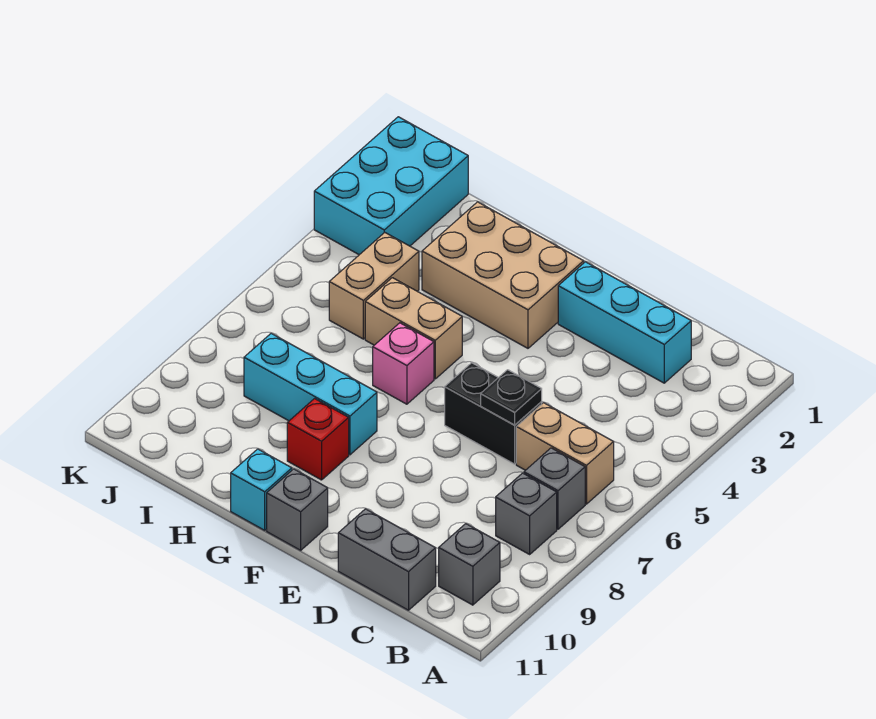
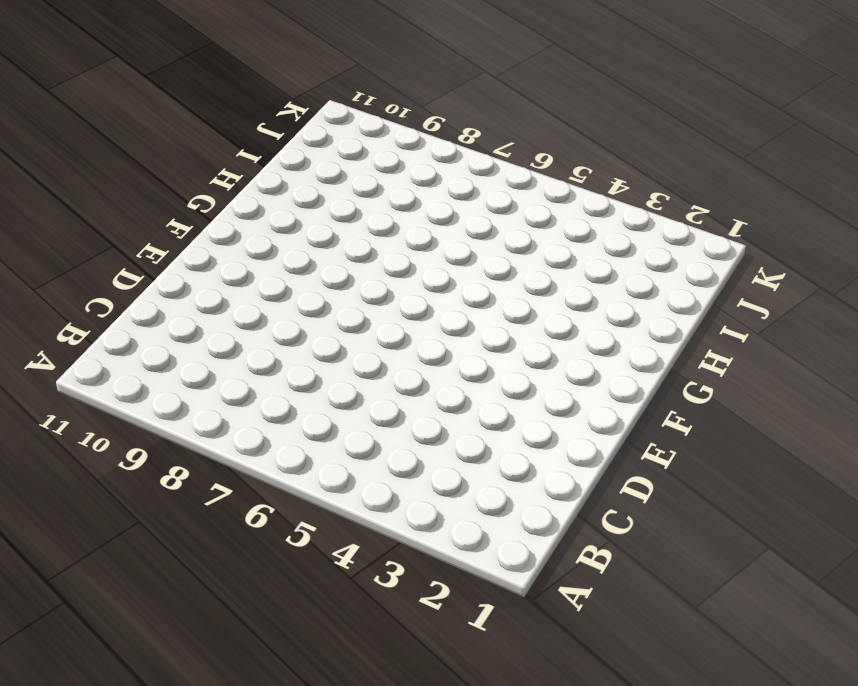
none -> tan brick B6:C6 level 1
none -> grey brick B7 level 1
none -> grey brick B8 level 1

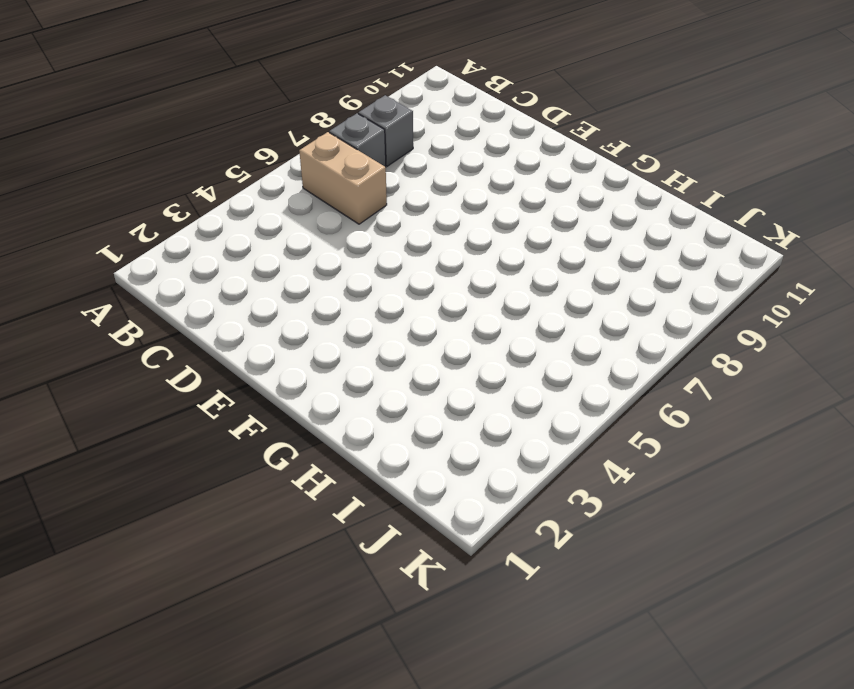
none -> grey brick B10 level 1
none -> cyan brick C2:E2 level 1
none -> grey brick C11:D11 level 1

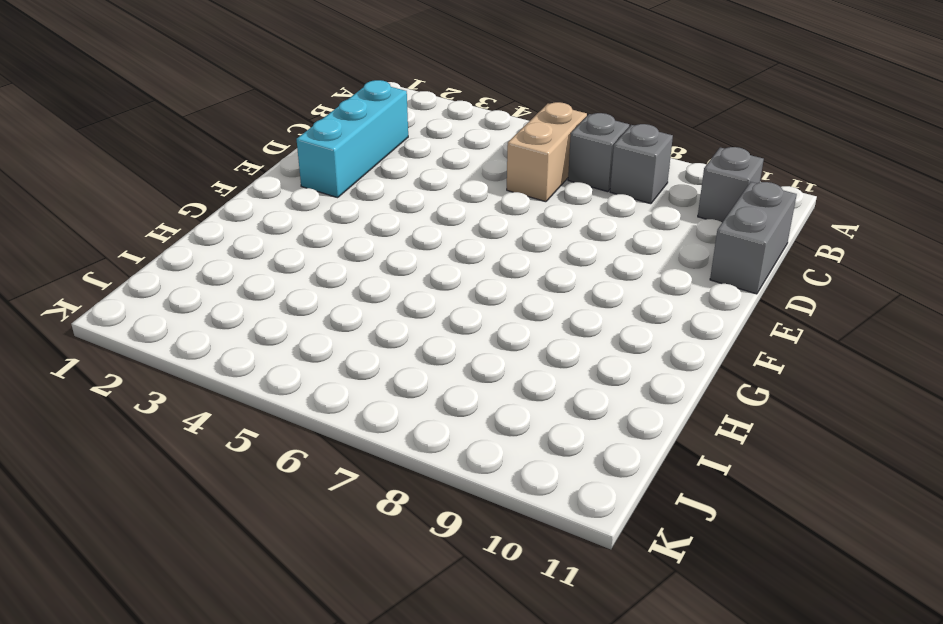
none -> black brick D6:E6 level 1
none -> tan brick F2:H3 level 1
none -> grey brick F11 level 1

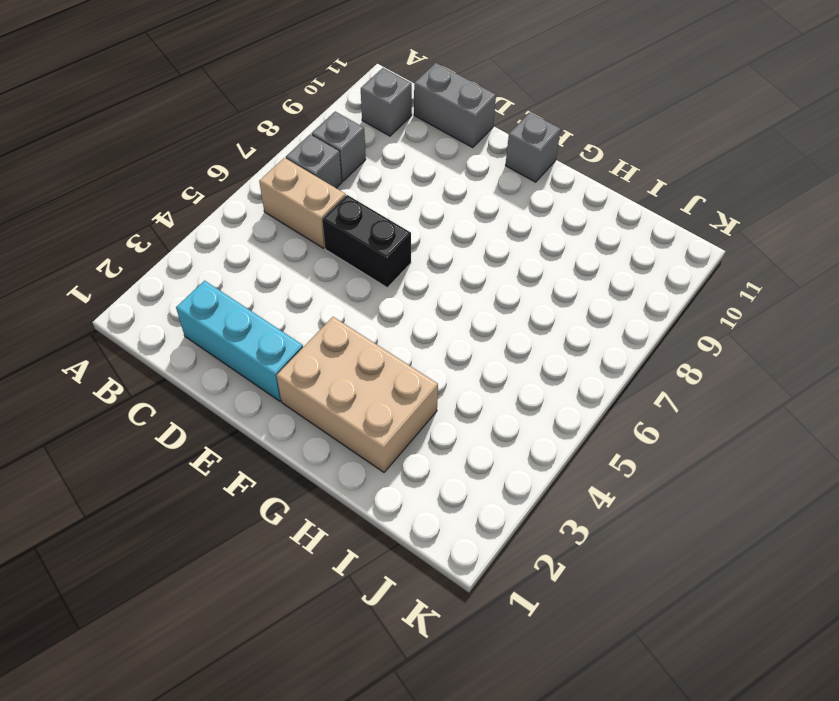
none -> tan brick G5:H5 level 1
none -> pink brick G6 level 1
none -> cyan brick G8:I8 level 1

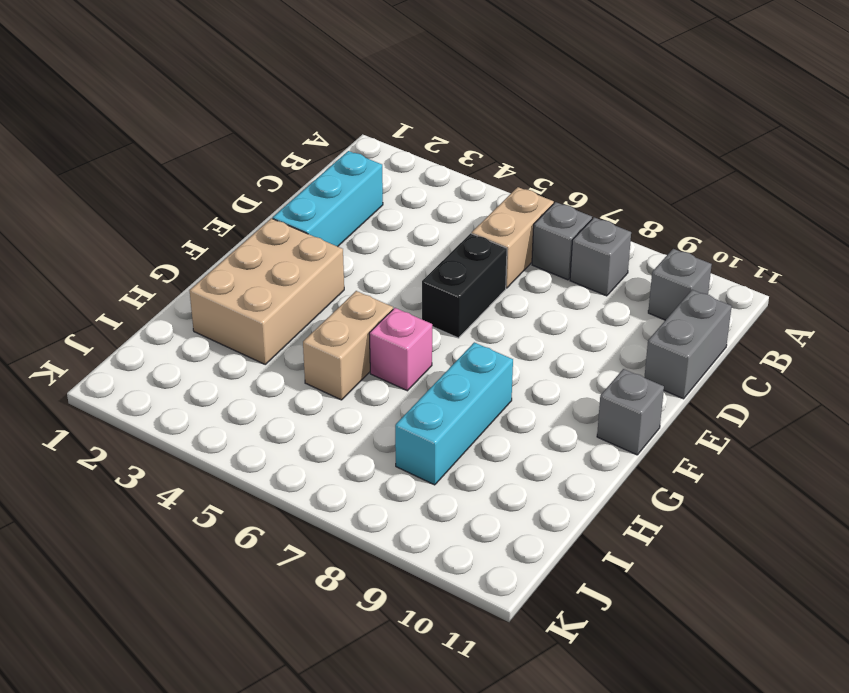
none -> red brick G9 level 1
none -> cyan brick G11 level 1
none -> tan brick I4:I5 level 1

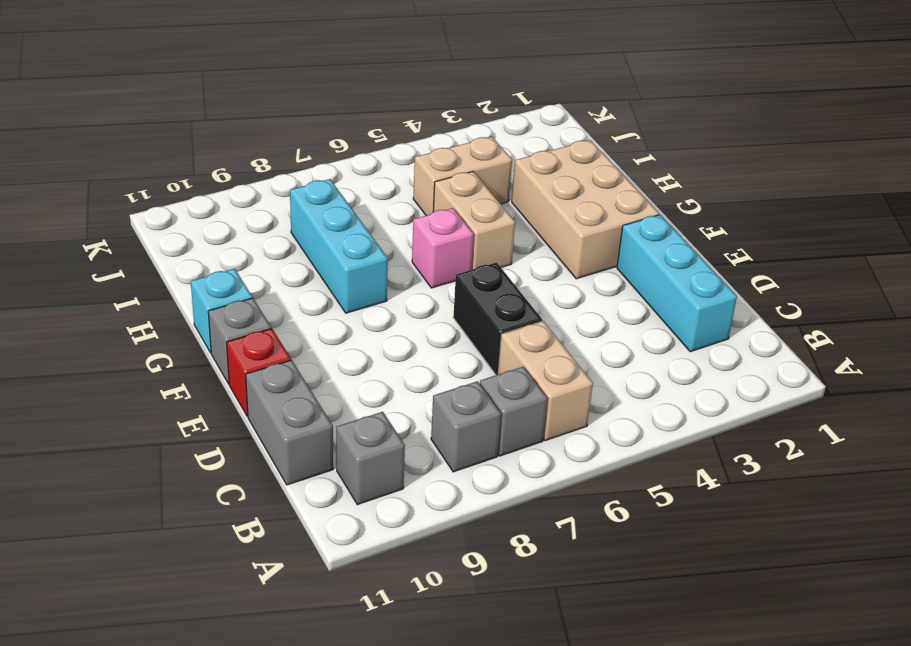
red brick E11 level 1 -> red brick G9 level 1
none -> cyan brick J1:K3 level 1
none -> black plate D6 level 2

